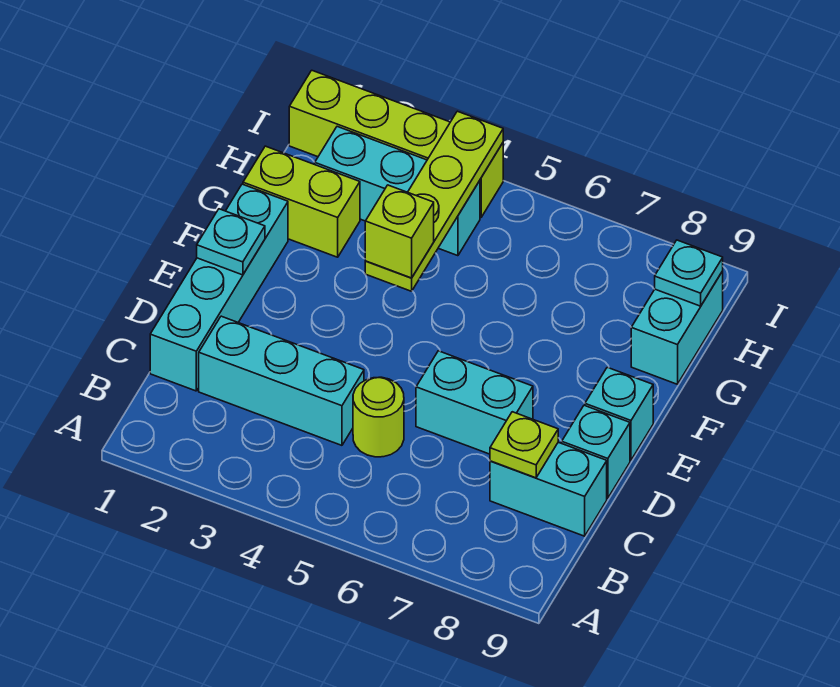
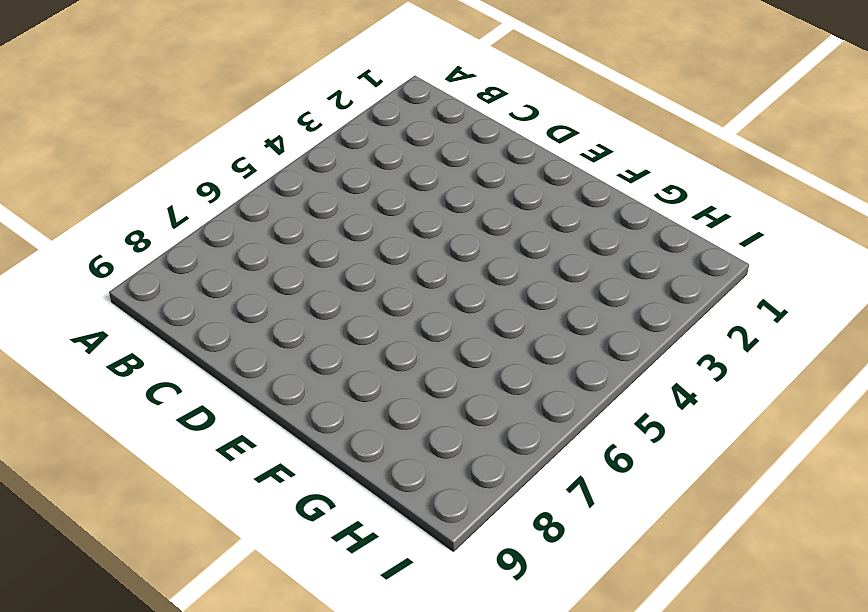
none -> cyan brick C1:F1 level 1
none -> cyan brick C2:C4 level 1
none -> lime round brick C5 level 1

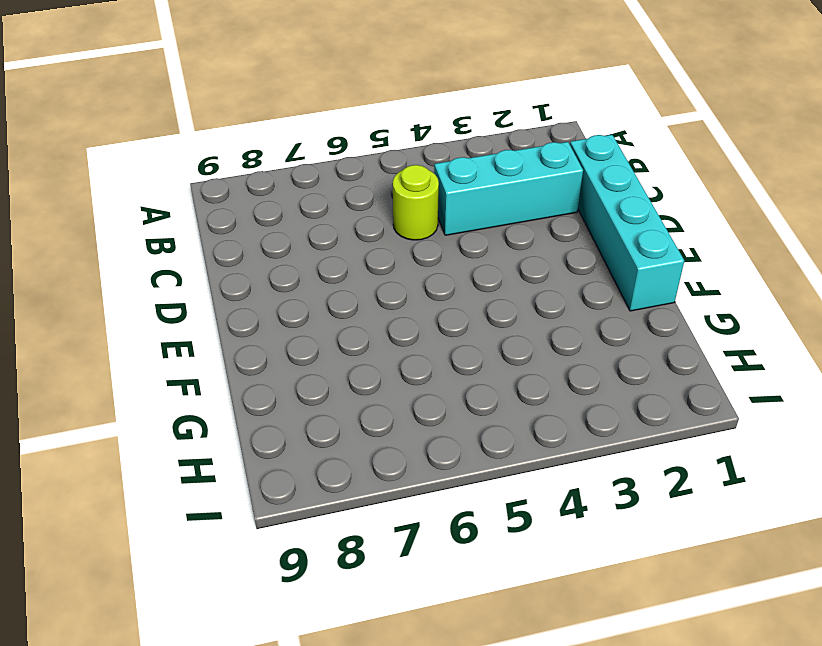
none -> cyan brick C8:C9 level 1
none -> cyan brick D6:D7 level 1
none -> cyan brick D9 level 1

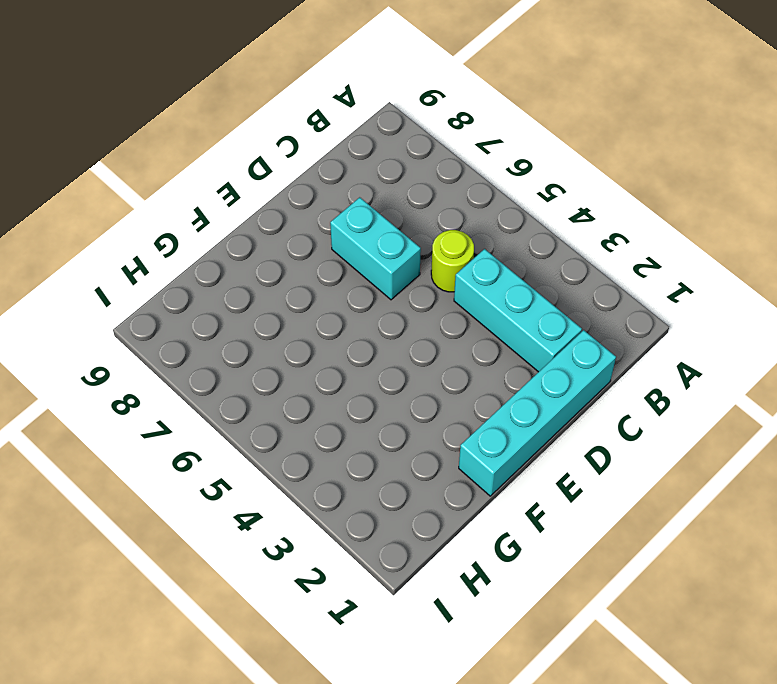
none -> cyan brick C8:C9 level 1
none -> cyan brick D9 level 1
none -> cyan brick E9 level 1

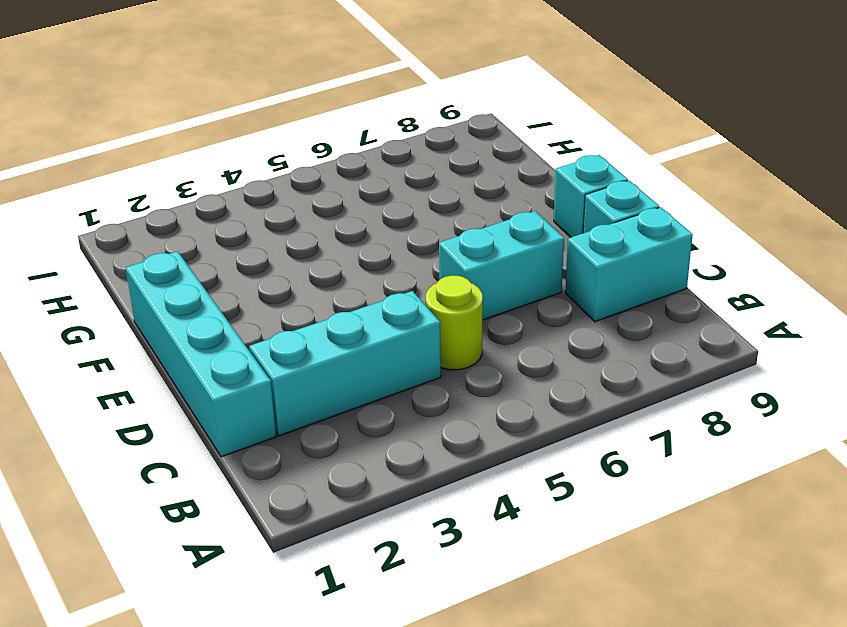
none -> lime brick G1:G2 level 1
none -> cyan brick G9:H9 level 1
none -> cyan brick H2:H4 level 1

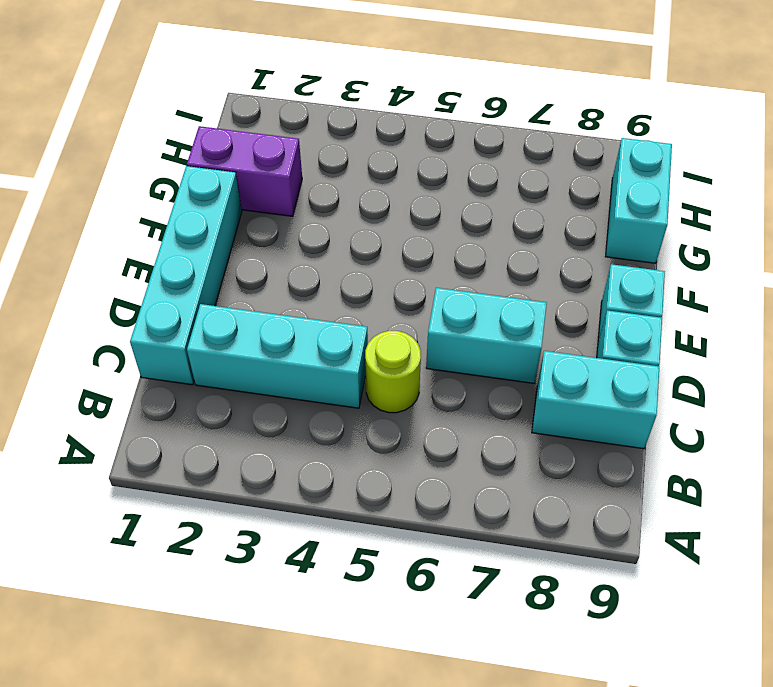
purple brick G1:G2 level 1 -> lime brick G1:G2 level 1
none -> cyan brick H2:H4 level 1
none -> lime brick I1:I4 level 1
none -> lime plate C8 level 2

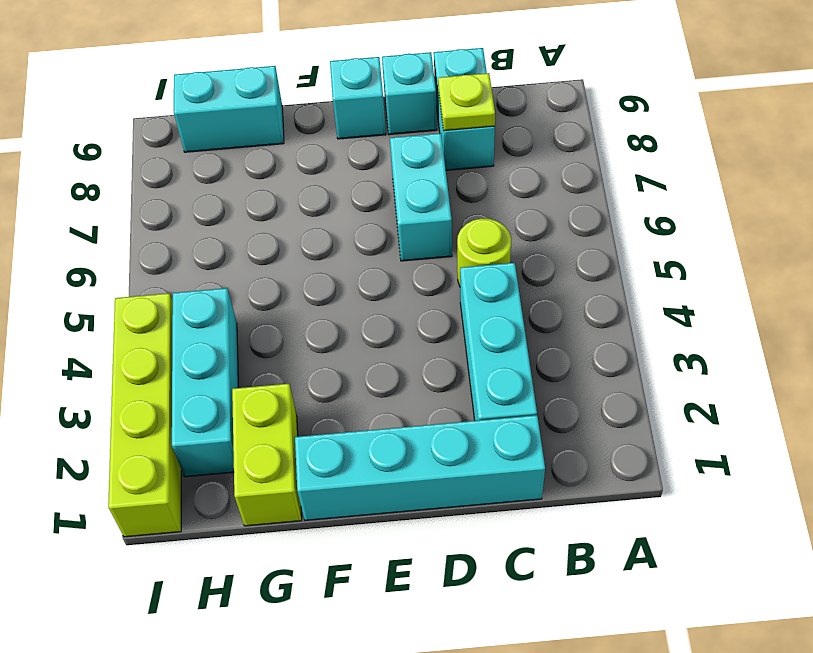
none -> cyan plate E1 level 2
none -> lime plate F4:I4 level 2
none -> cyan plate H9 level 2

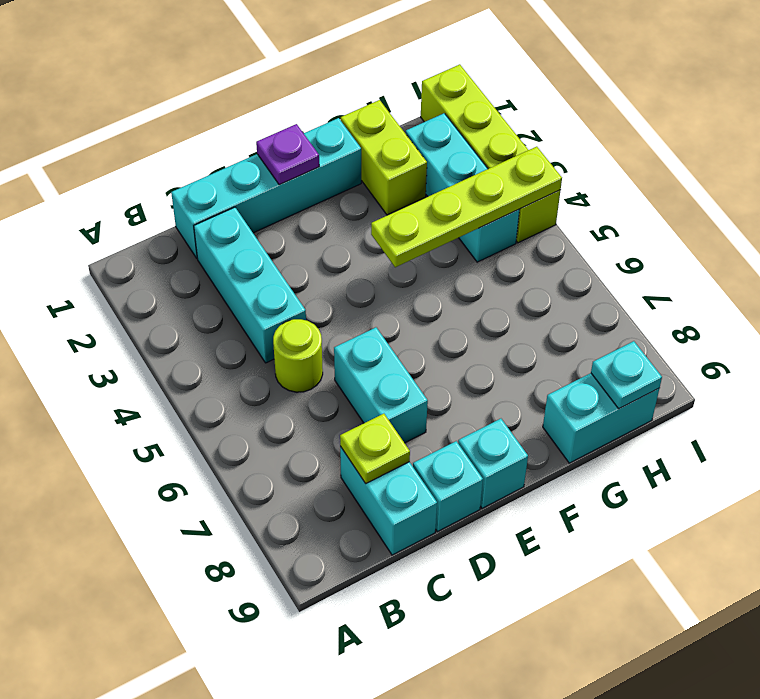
purple plate E1 level 2 -> cyan plate E1 level 2
none -> lime brick F4 level 3

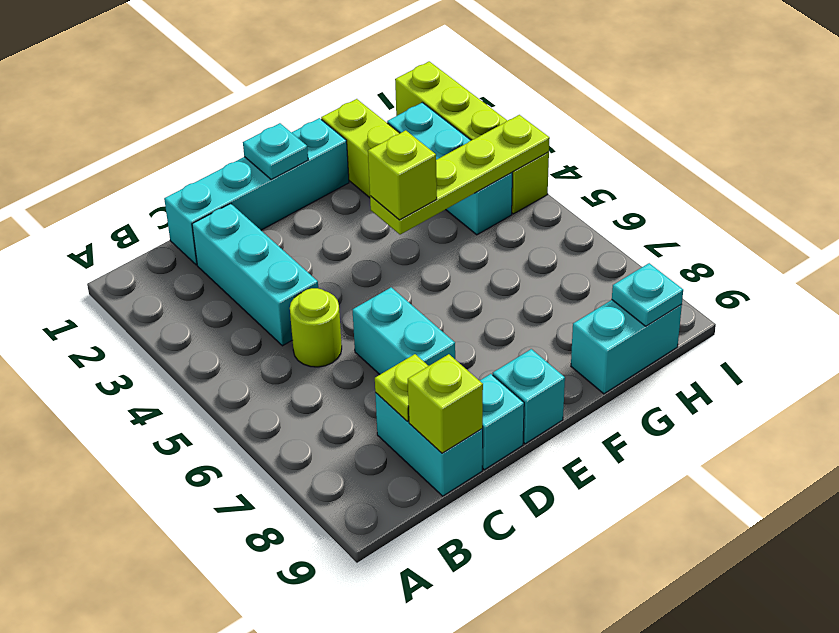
lime brick C9 level 2 -> none

